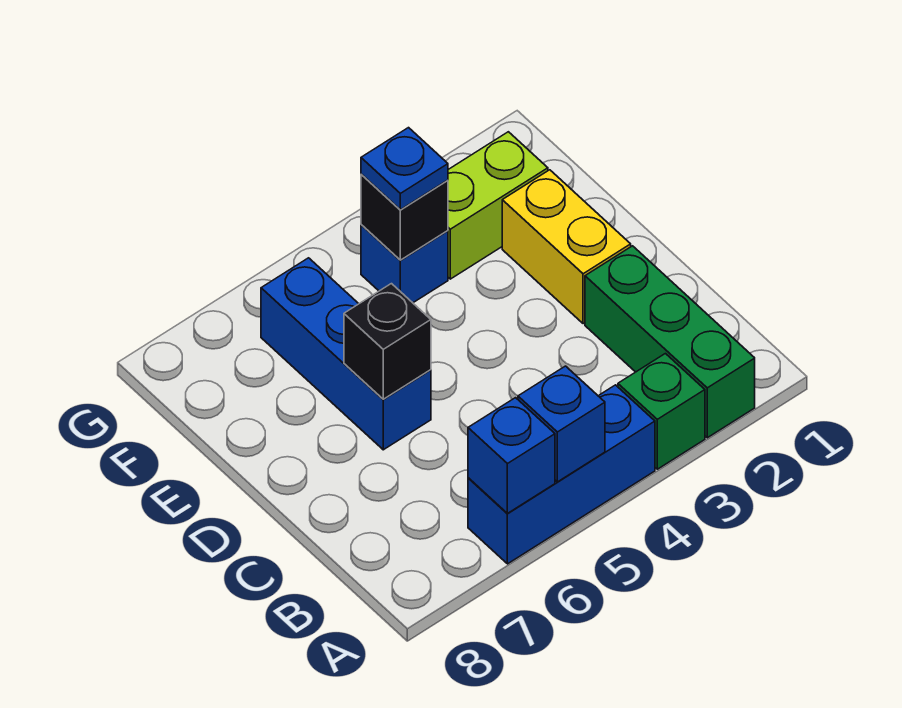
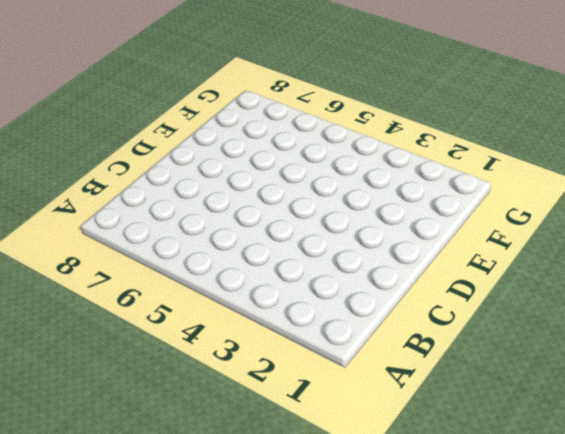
none -> green brick A2:C2 level 1
none -> green brick A3 level 1
none -> blue brick A4:A6 level 1

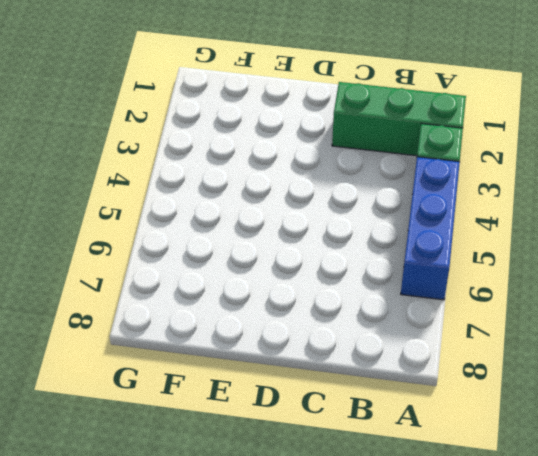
none -> yellow brick D2:E2 level 1
none -> blue brick D6:F6 level 1
none -> lime brick F2:F3 level 1

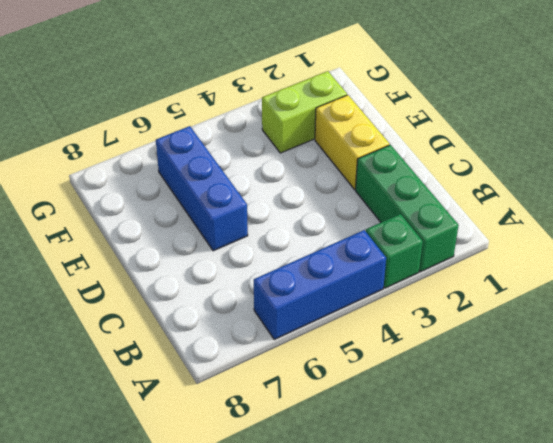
none -> blue brick F4 level 1
none -> blue brick A5 level 2
none -> blue brick A6 level 2

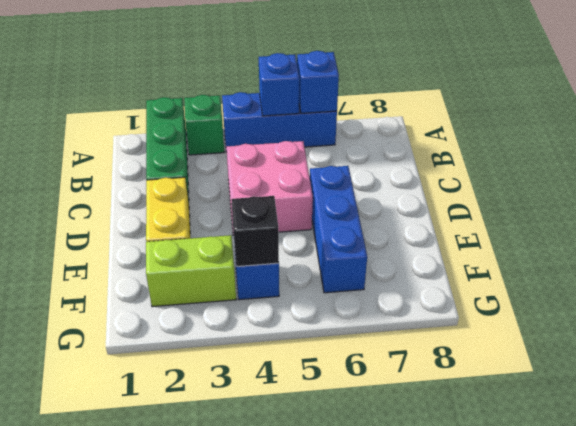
pink brick C4:D5 level 1 -> none
none -> black brick D6 level 2
none -> blue plate F4 level 3

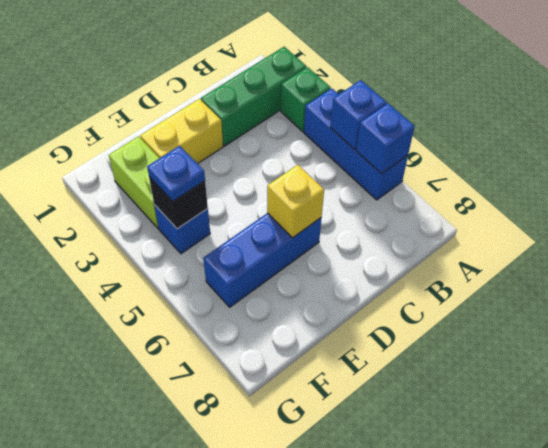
yellow brick D6 level 2 -> black brick D6 level 2

